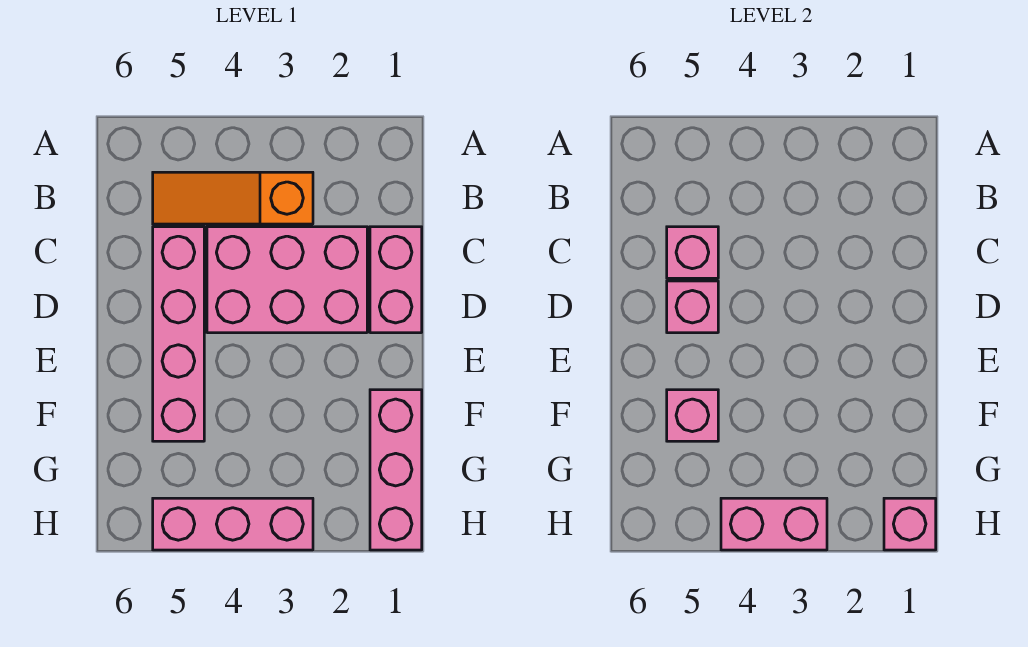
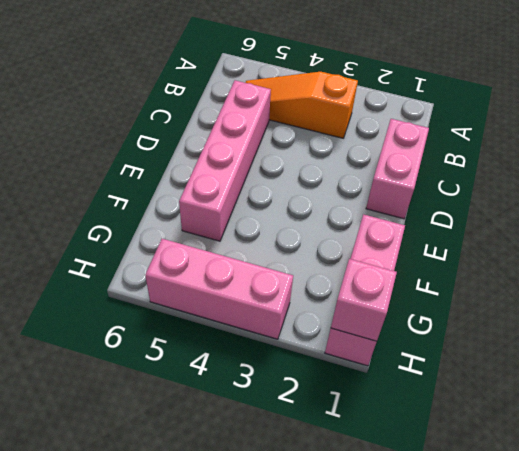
none -> pink brick C2:D4 level 1
none -> pink brick C5 level 2

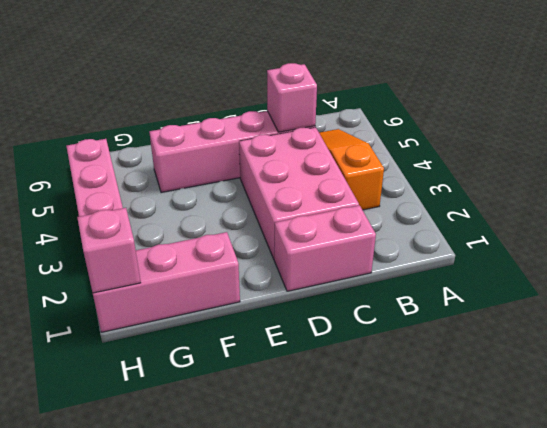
none -> pink brick D5 level 2
none -> pink brick F5 level 2

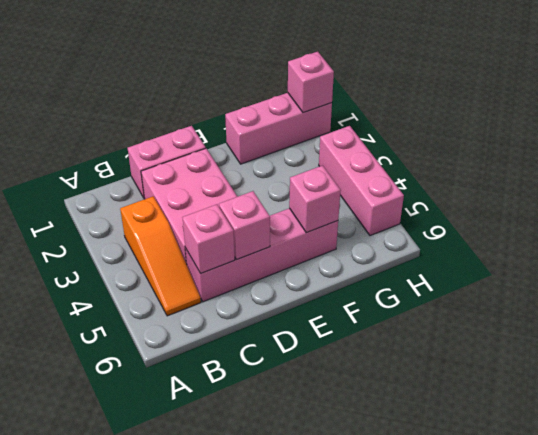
none -> pink brick H3:H4 level 2

